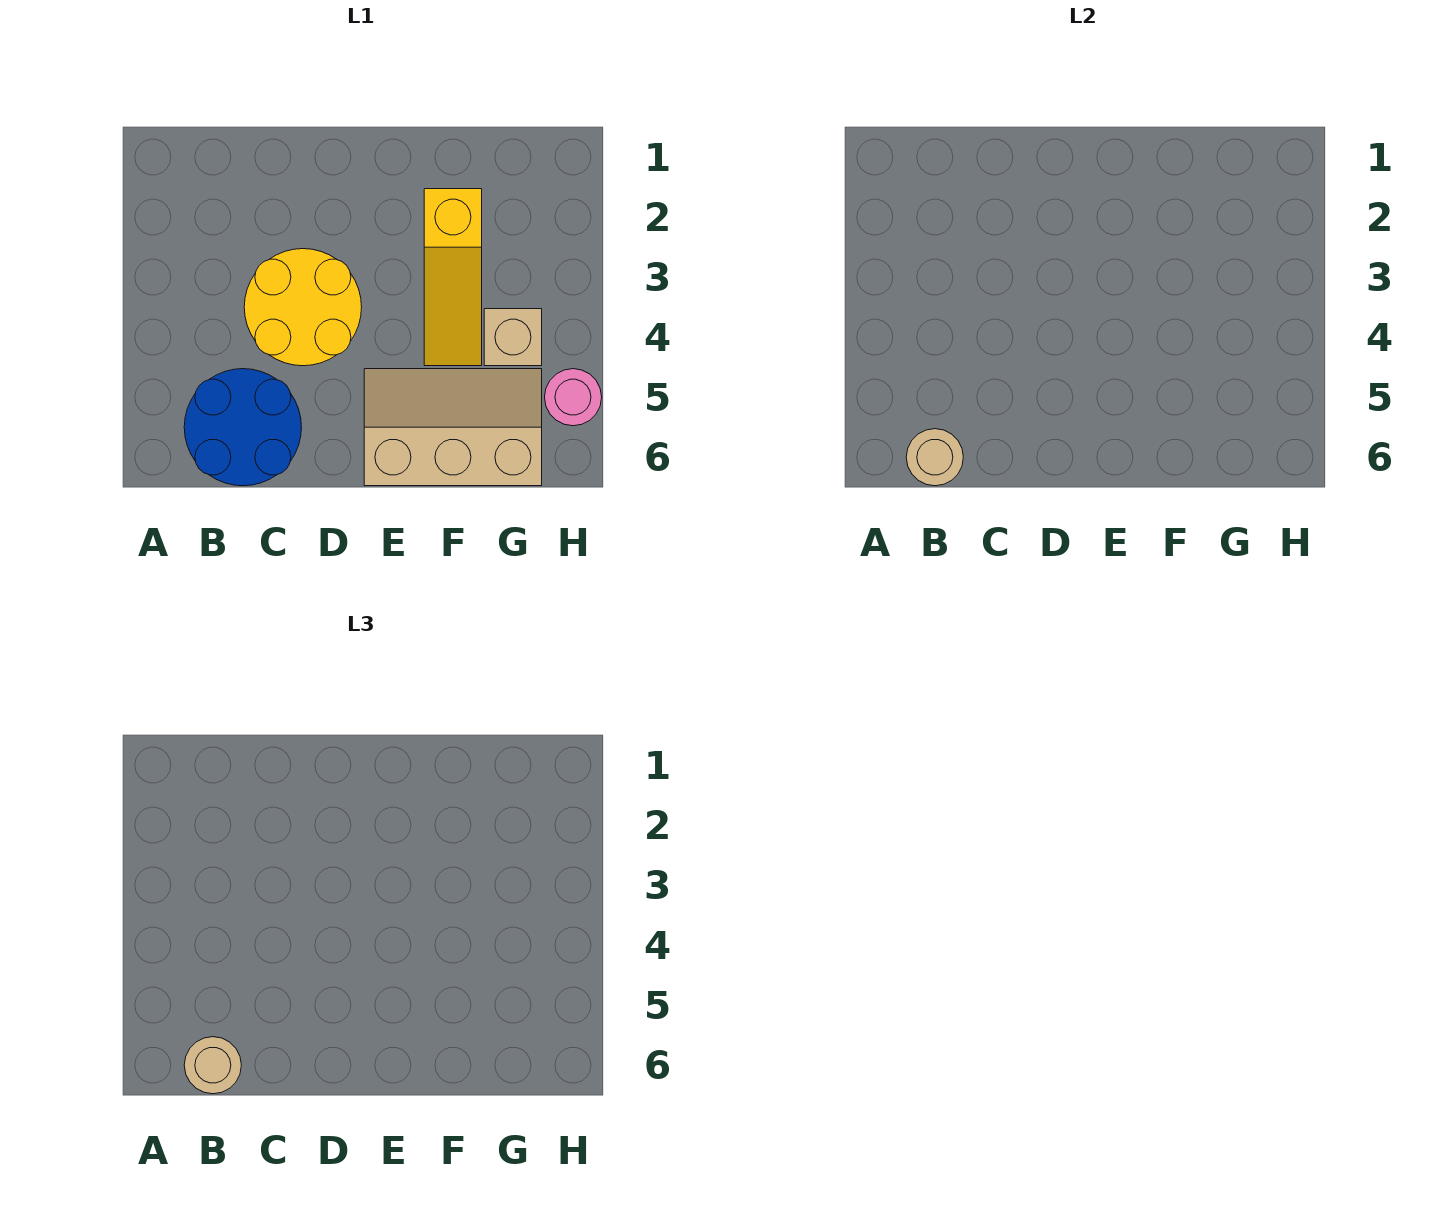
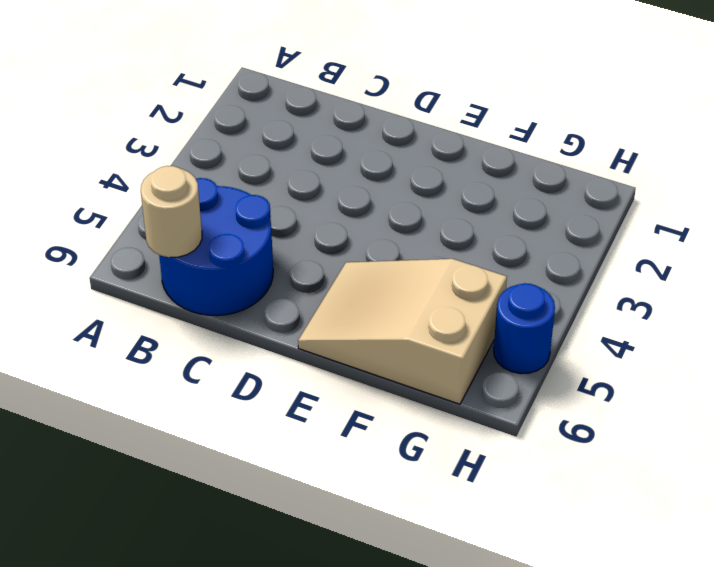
tan slope E5:G6 level 1 top G -> tan slope E5:G6 level 1 top 6
blue round brick H5 level 1 -> pink round brick H5 level 1
none -> yellow round brick C3:D4 level 1
none -> yellow slope F2:F4 level 1 top 2

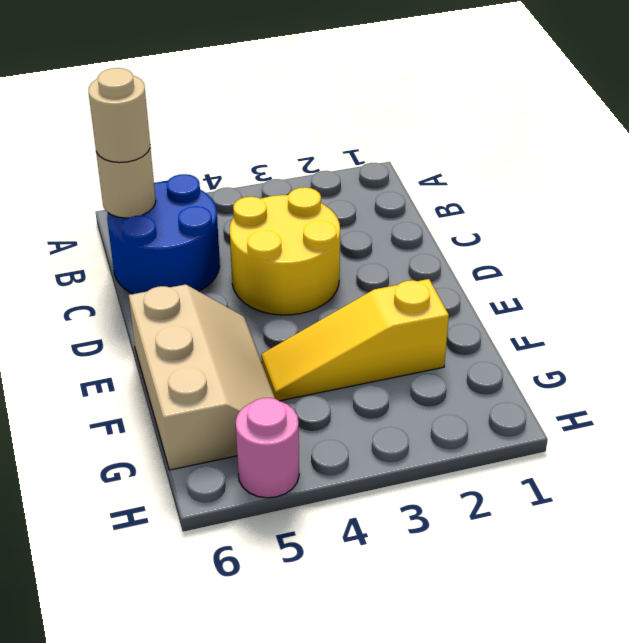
none -> tan brick G4 level 1

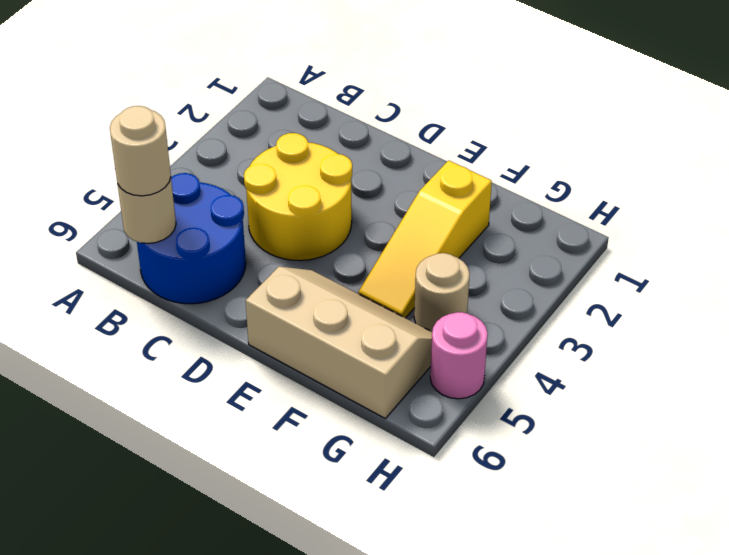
tan round brick G4 level 1 -> tan brick G4 level 1

